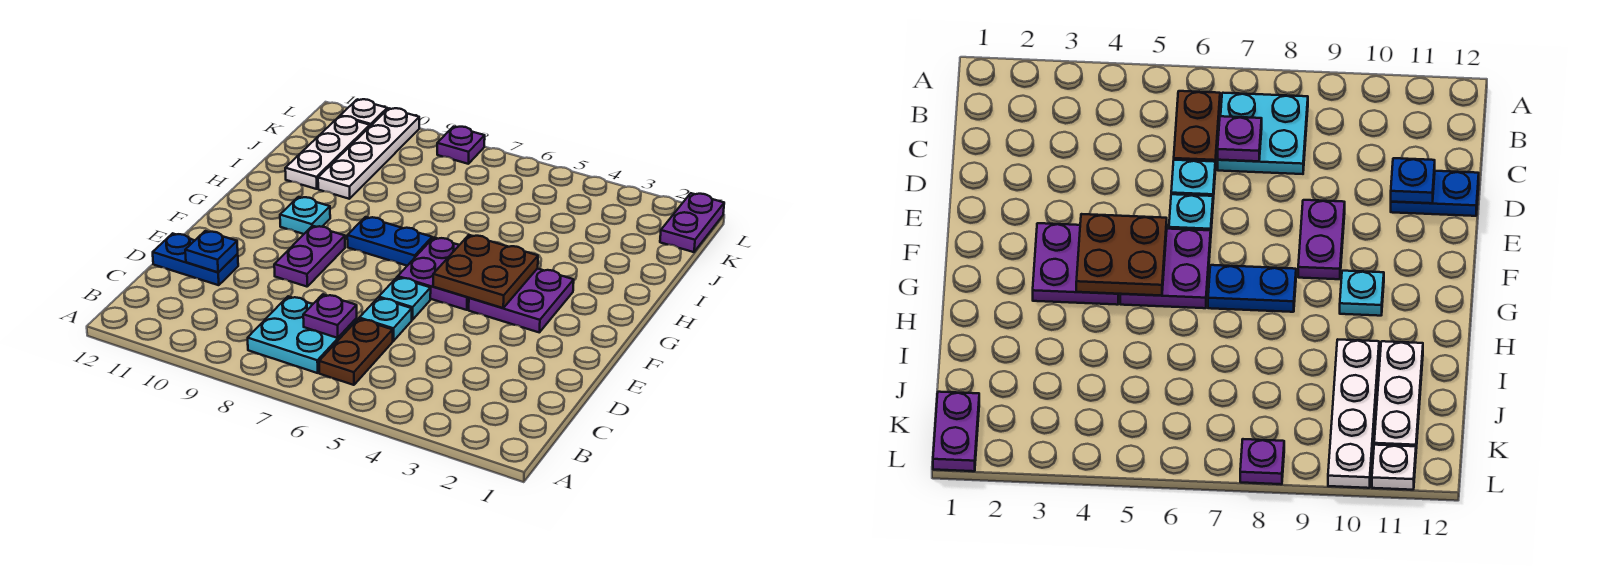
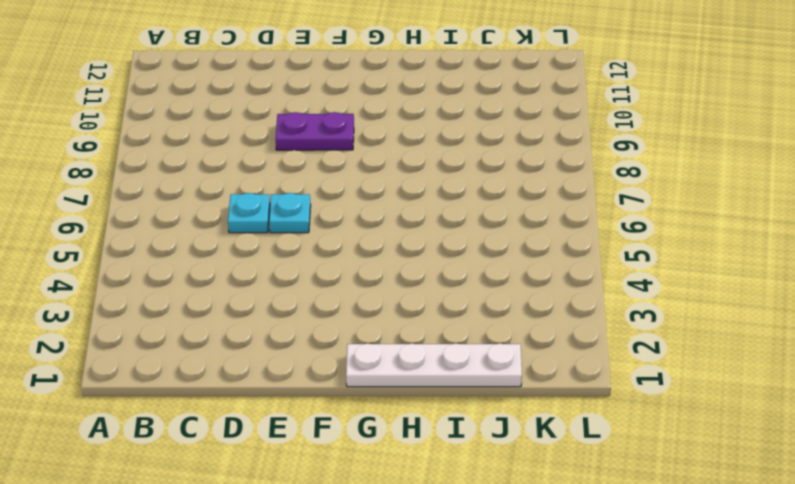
white plate G1:J1 level 1 -> white plate I10:L10 level 1
none -> brown plate B6:C6 level 1
none -> cyan plate B7:C8 level 1
none -> blue plate D11:D12 level 1

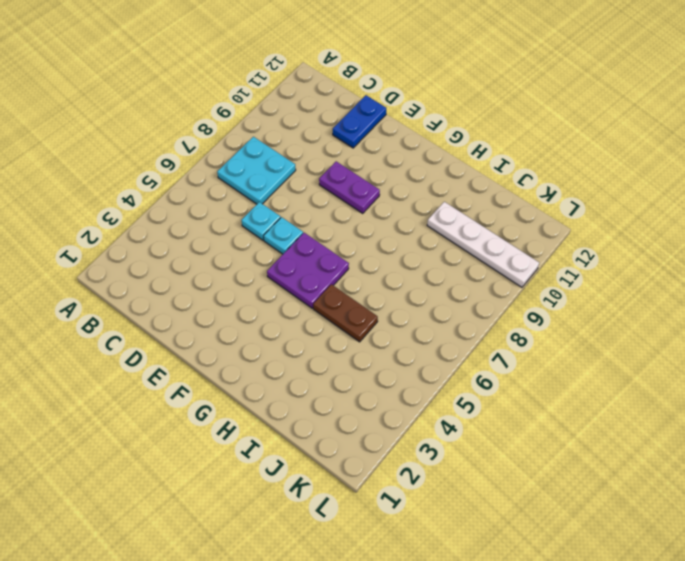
brown plate H5:I5 level 1 -> brown plate B6:C6 level 1
none -> purple plate F3:G4 level 1
none -> blue plate G7:G8 level 1
none -> cyan plate G10 level 1

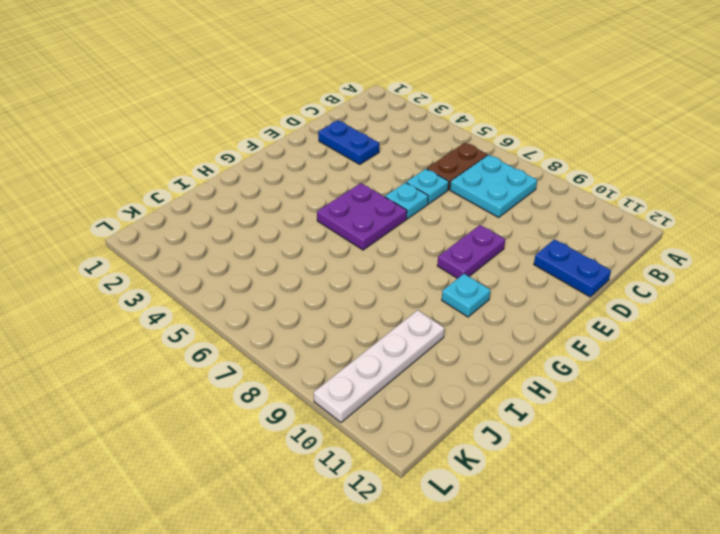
blue plate D2:D3 level 1 -> blue plate G7:G8 level 1
none -> purple plate F3:G4 level 1
none -> white plate I11:K11 level 1
none -> purple plate K1:L1 level 1

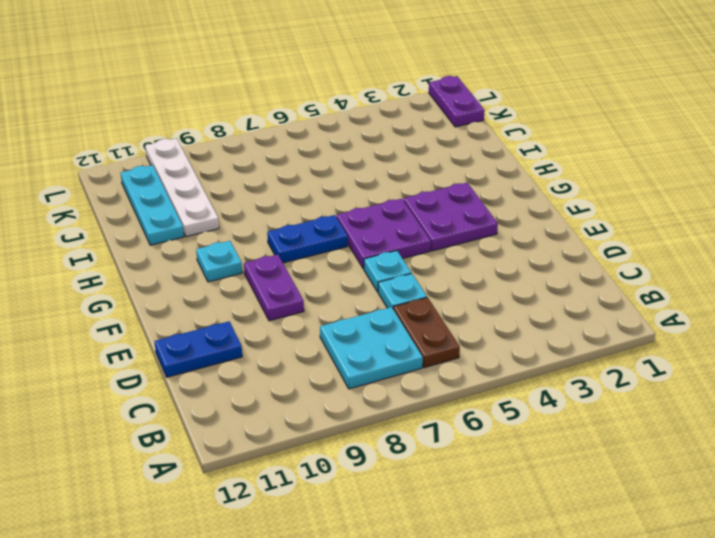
cyan plate I11:K11 level 1 -> white plate I11:K11 level 1
none -> purple plate L8 level 1
none -> white plate L11 level 1
none -> purple plate C7 level 2

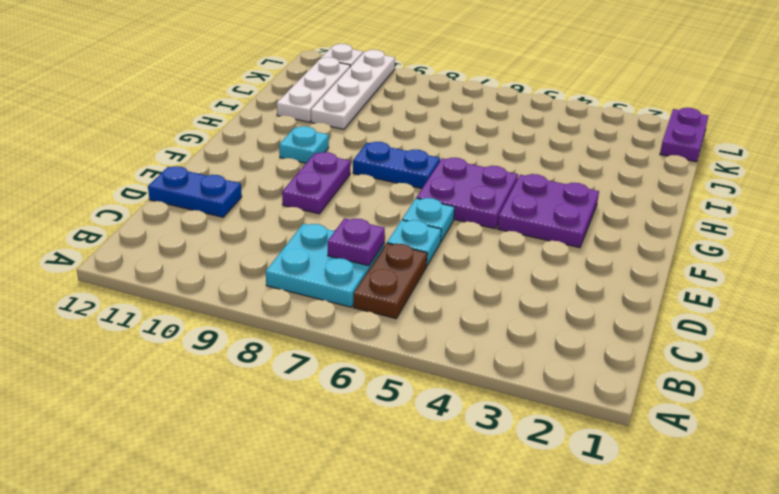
none -> purple plate L8 level 1
none -> blue plate D11 level 2
none -> brown plate F4:G5 level 2

